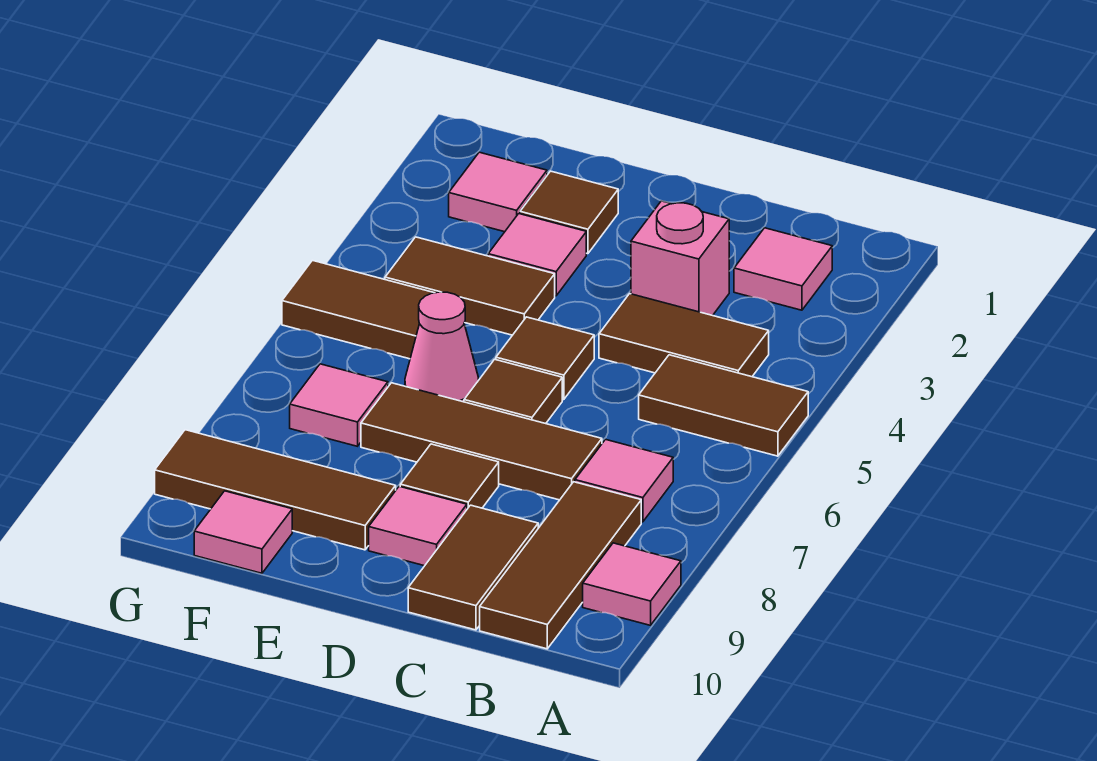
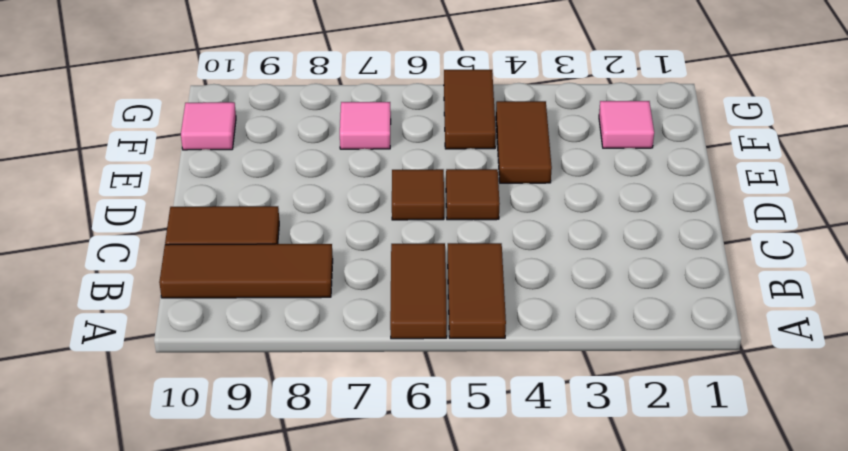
brown tile A6:B6 level 1 -> brown tile B4:C4 level 1
none -> pink tile A9 level 1
none -> pink tile B2 level 1
none -> pink tile B7 level 1

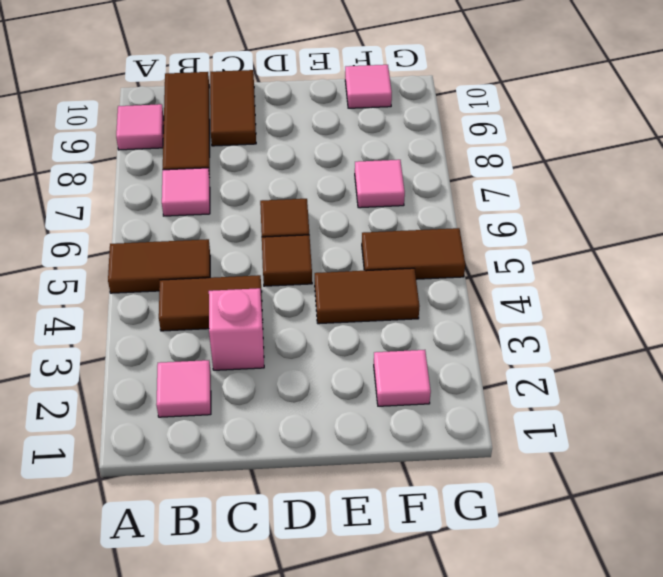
none -> brown tile C7:E7 level 1
none -> brown tile D8 level 1
none -> pink tile D9 level 1

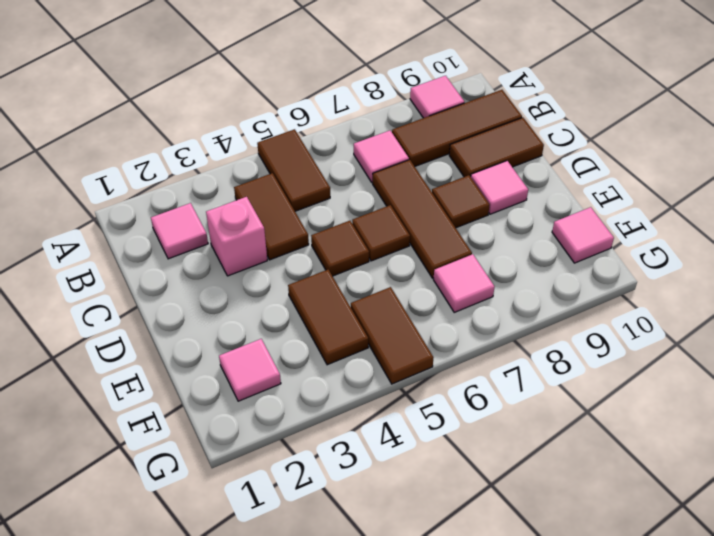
none -> brown tile E2 level 1
none -> pink tile E3 level 1
none -> pink cone E6 level 1

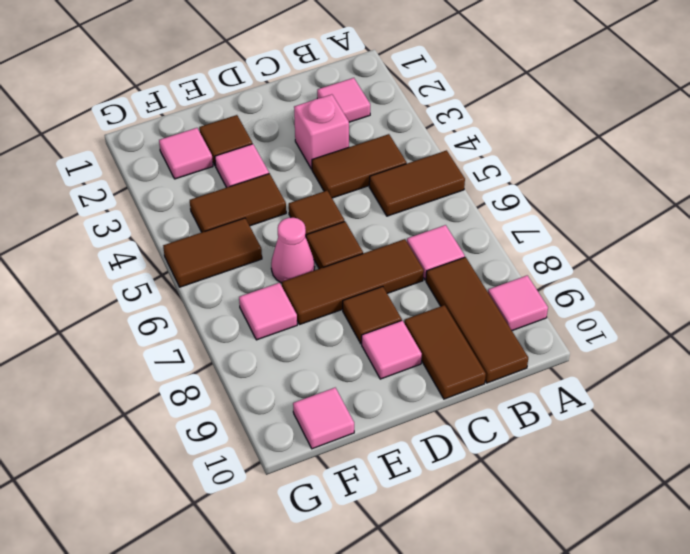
none -> brown tile E9:G9 level 1

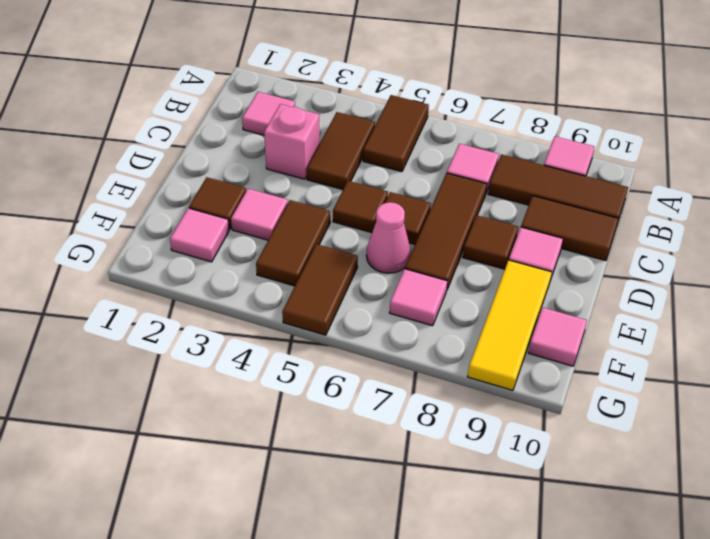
yellow tile E9:G9 level 1 -> brown tile E9:G9 level 1

